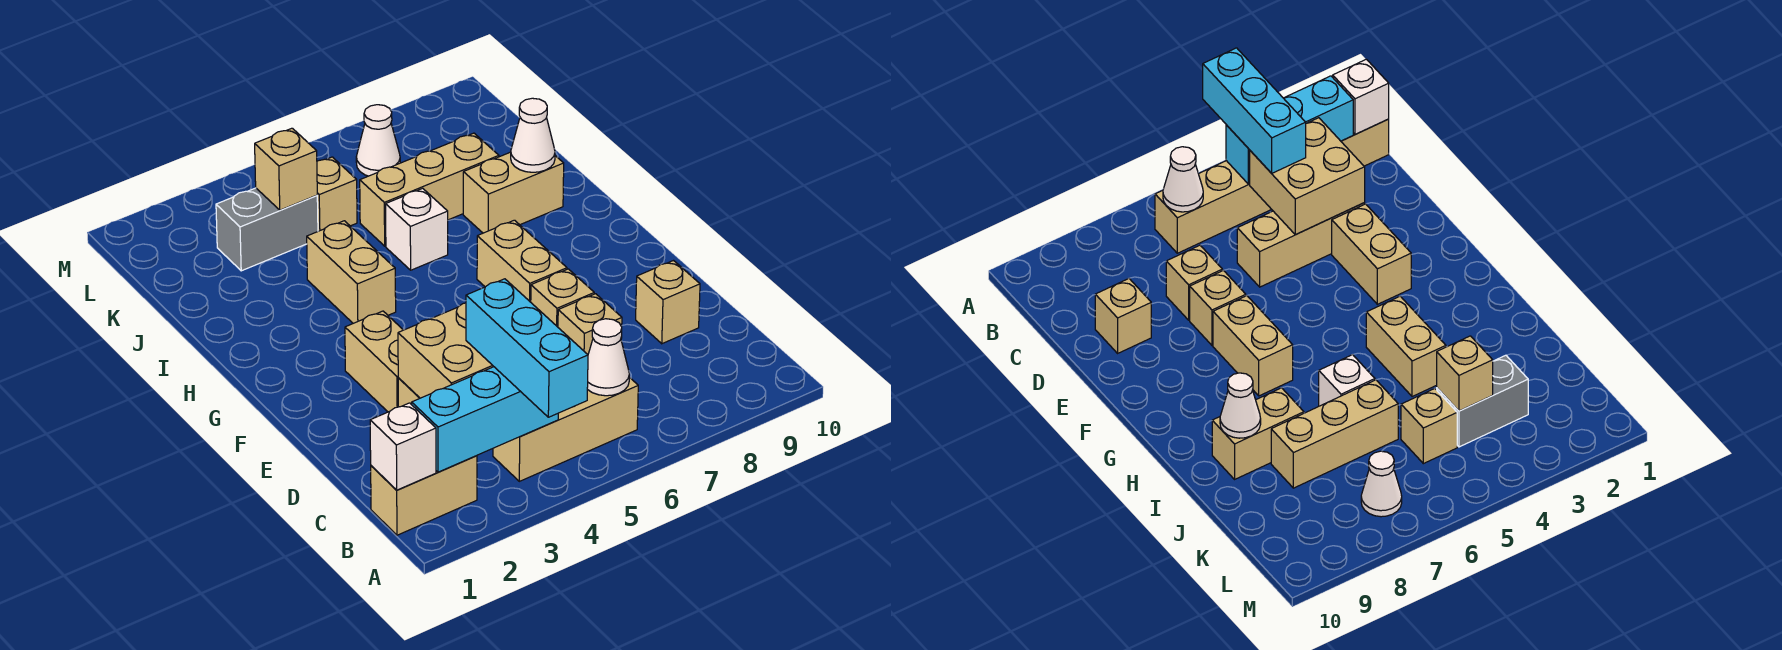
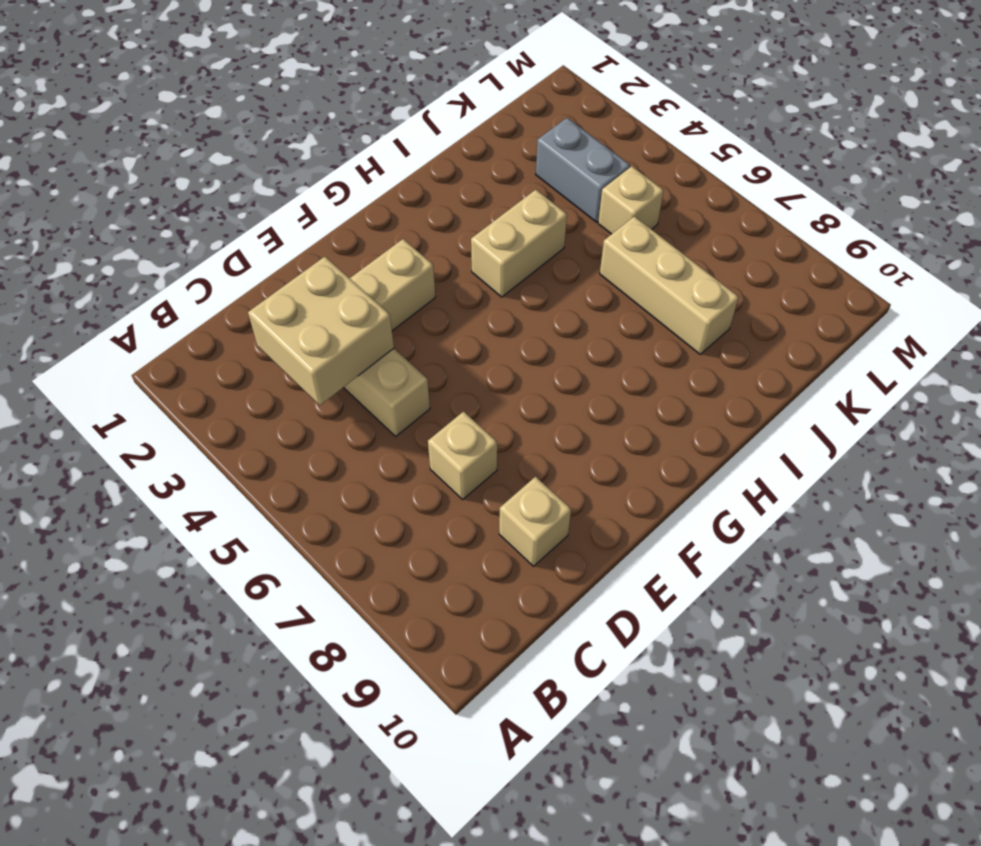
none -> tan brick B1:B2 level 1
none -> tan brick B4:B6 level 1
none -> tan brick E7 level 1

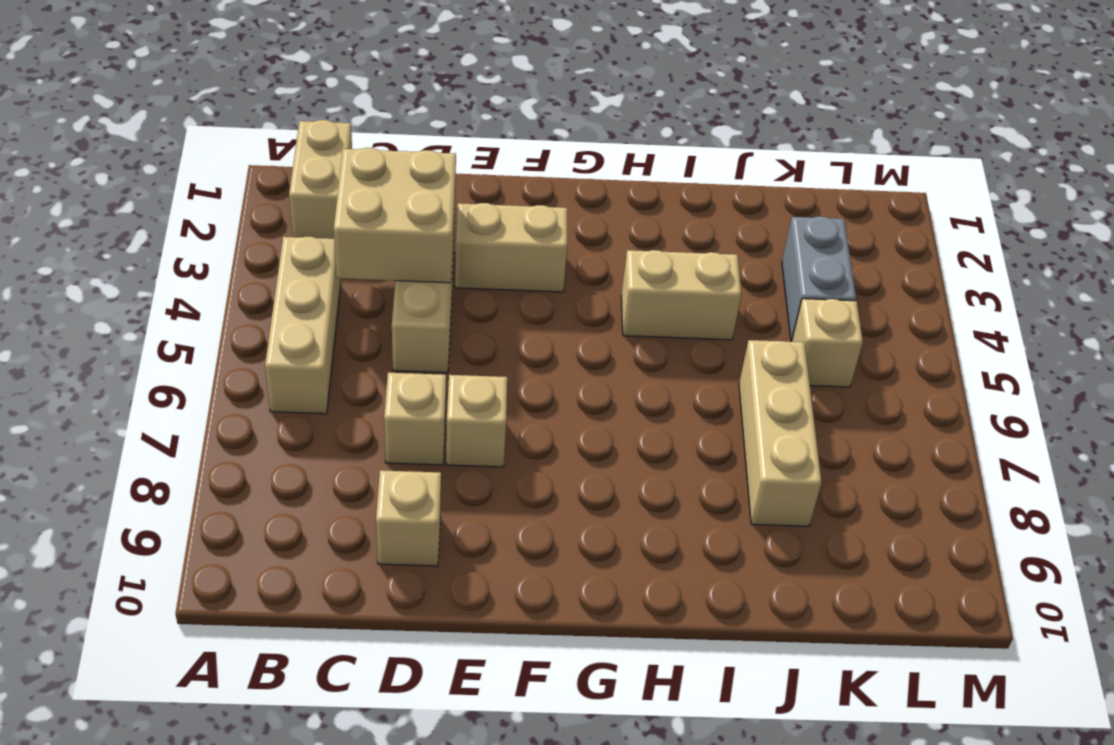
none -> tan brick F7:G7 level 1
none -> white brick I6 level 1
none -> tan brick I8:I9 level 1

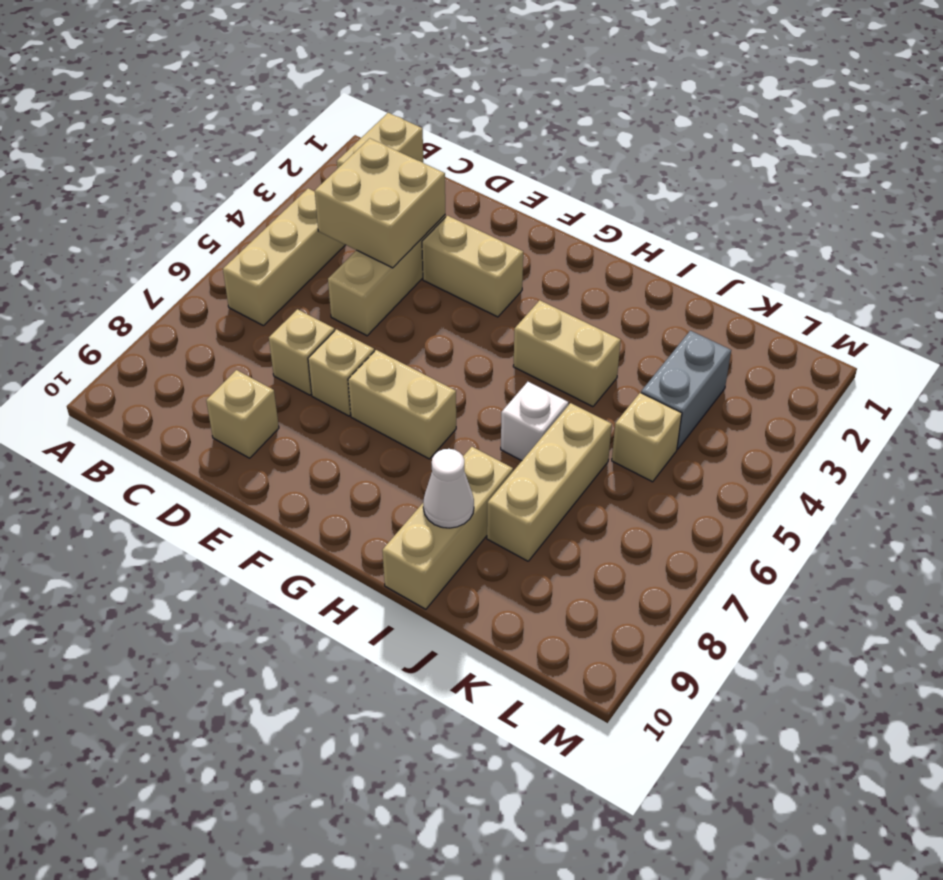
tan brick I8:I10 level 1 -> tan brick I8:I9 level 1
none -> white cone L7 level 1
none -> white brick B1 level 2
none -> cyan brick B2:B4 level 2

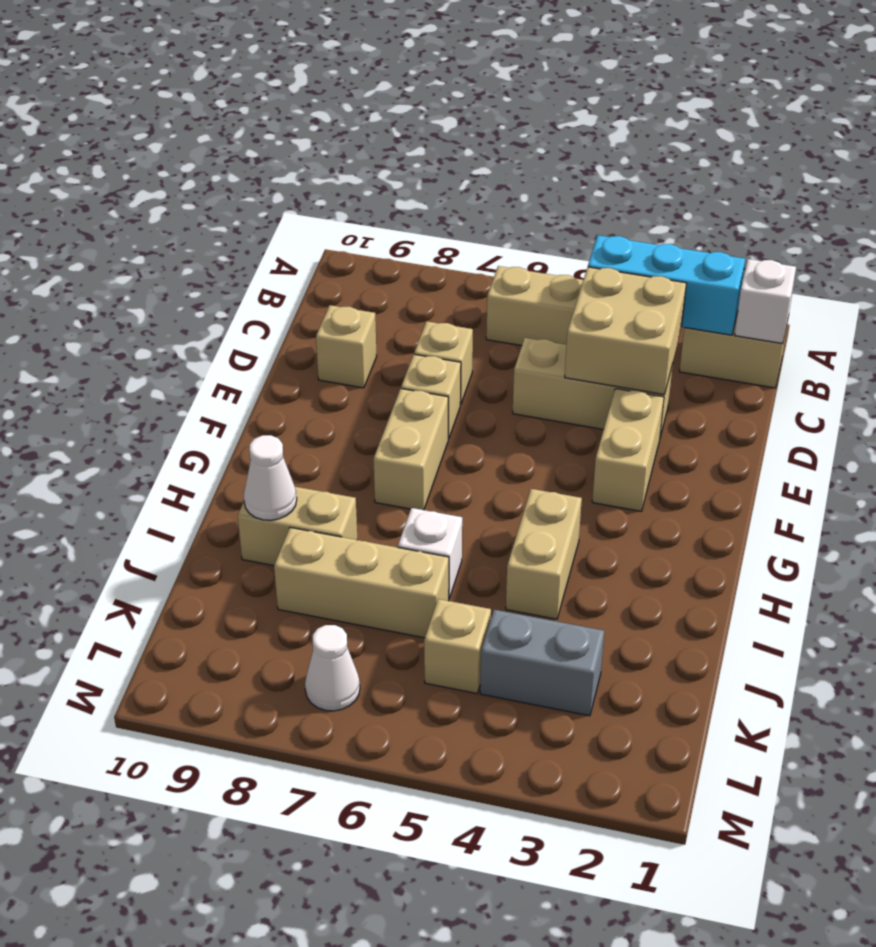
none -> white cone B6 level 2
none -> tan brick K4 level 2
none -> cyan brick A4:C4 level 3

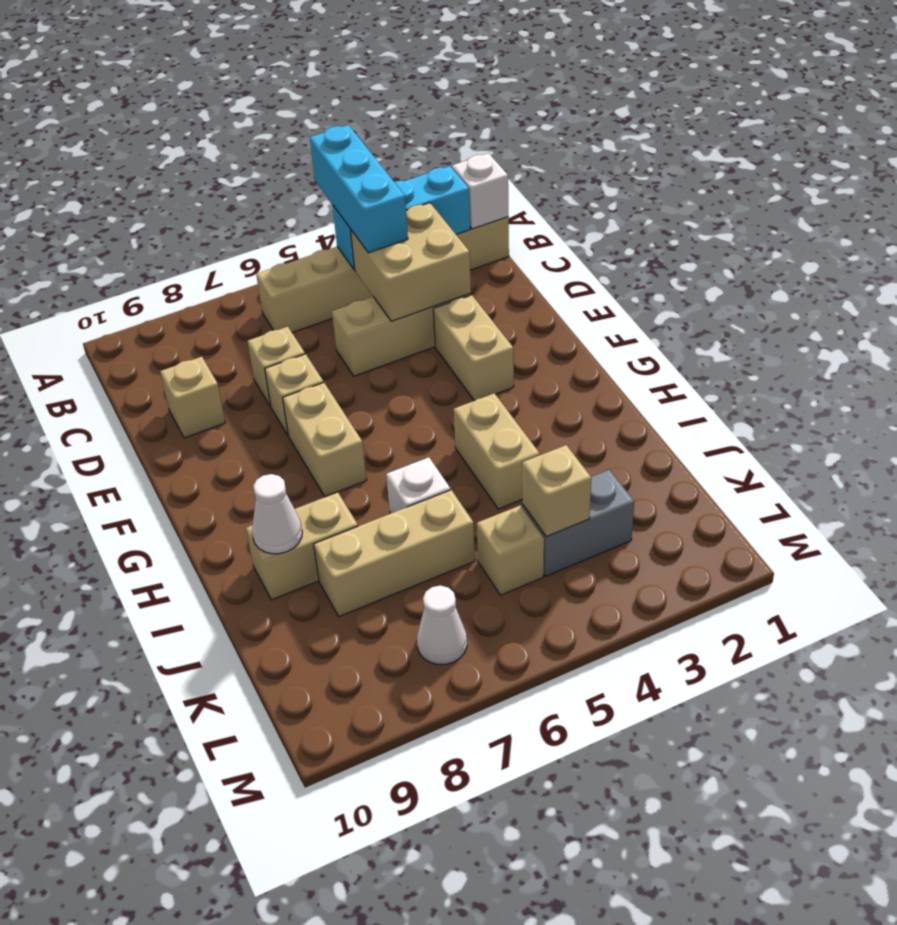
none -> white cone B6 level 2

